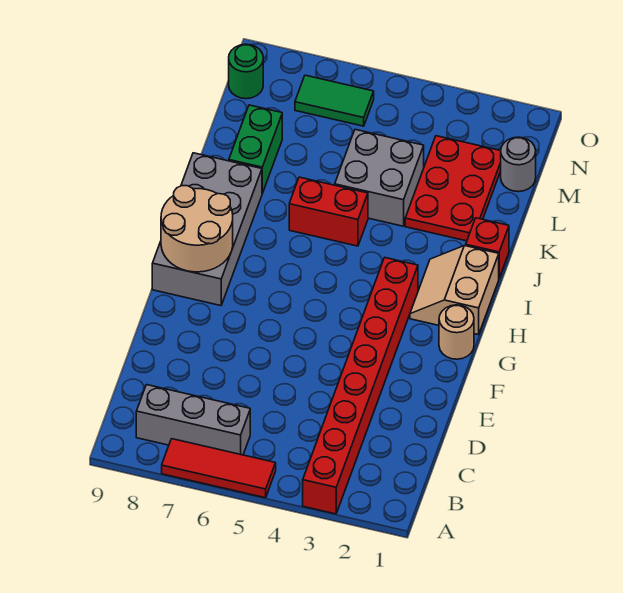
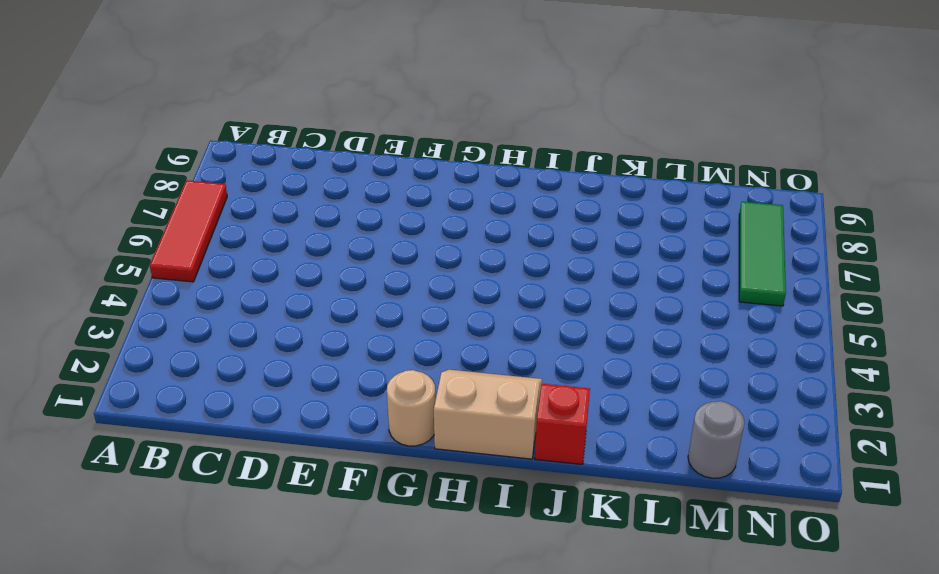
green tile N6:N8 level 1 -> green tile N6:N7 level 1
none -> red brick A3:H3 level 1
none -> grey brick B6:B8 level 1
none -> grey brick G8:J9 level 1

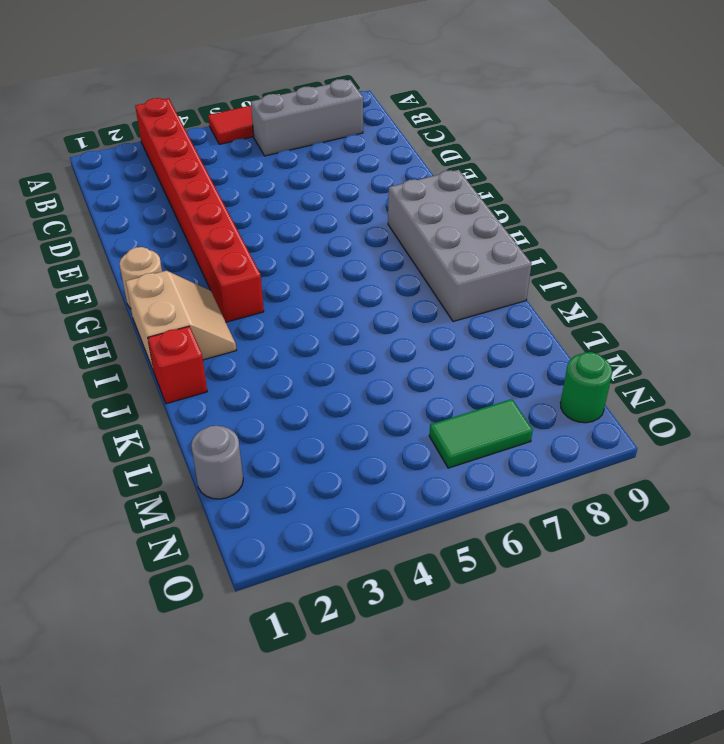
none -> red brick J5:J6 level 1
none -> red plate K2:M3 level 1
none -> grey brick K4:L5 level 1

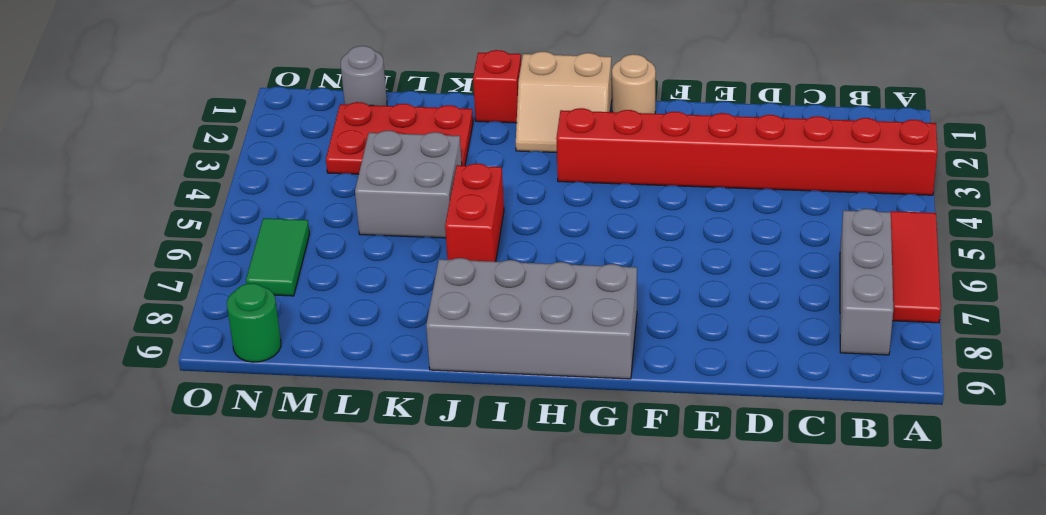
none -> green brick K8:L8 level 1
none -> tan round brick G8:H9 level 2

